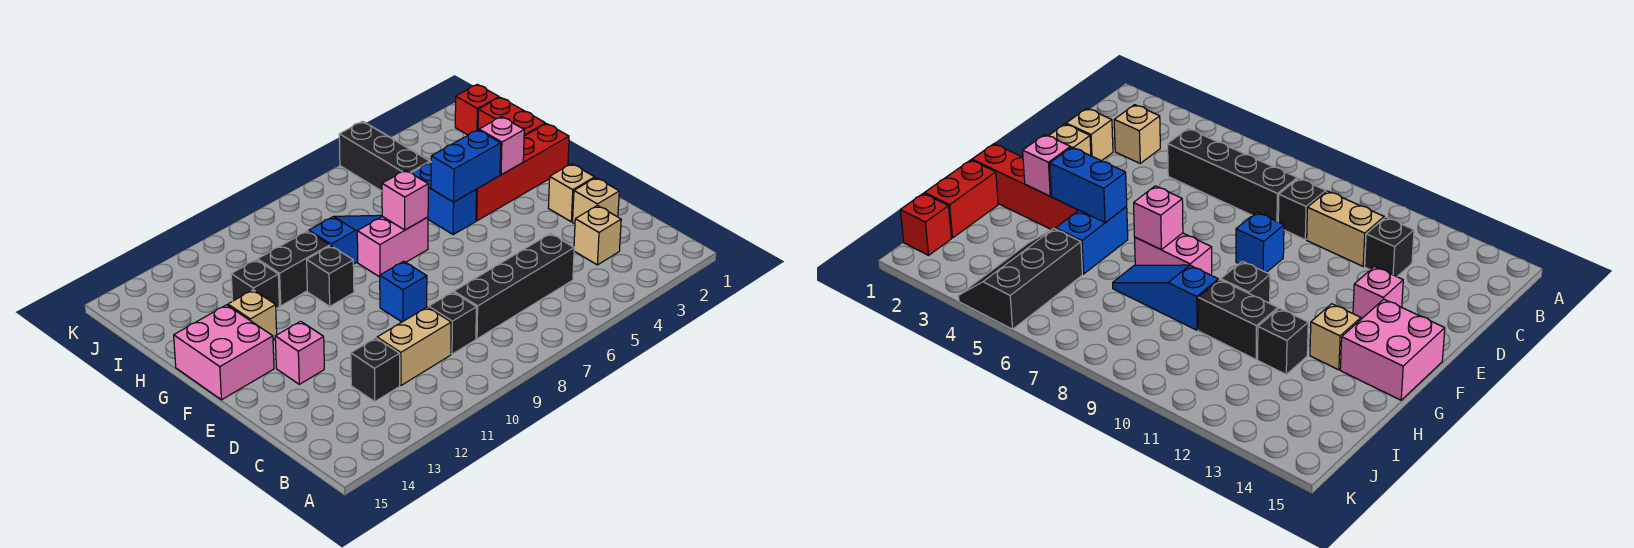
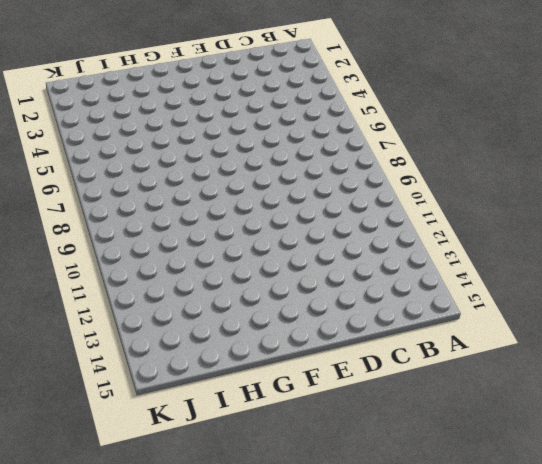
none -> tan brick C3 level 1
none -> black brick C5:C8 level 1
none -> black brick C9 level 1

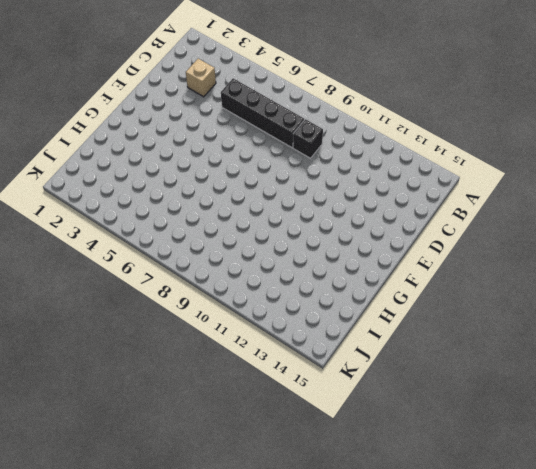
none -> tan brick C10:C11 level 1
none -> black brick C12 level 1
none -> tan brick D2 level 1

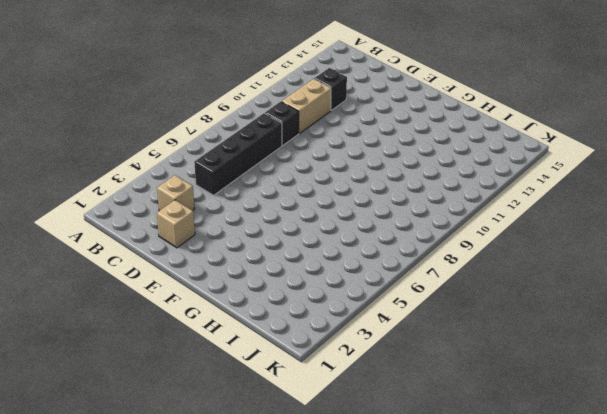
none -> tan brick E2 level 1
none -> blue brick E9 level 1
none -> pink brick E13 level 1

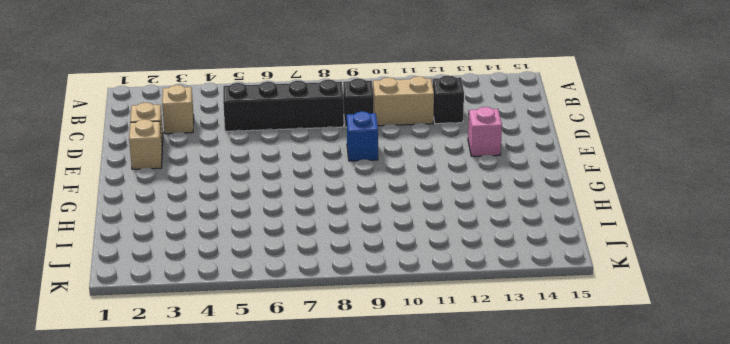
none -> pink brick F14:G15 level 1
none -> red brick G1:G4 level 1
none -> blue brick G5:H5 level 1

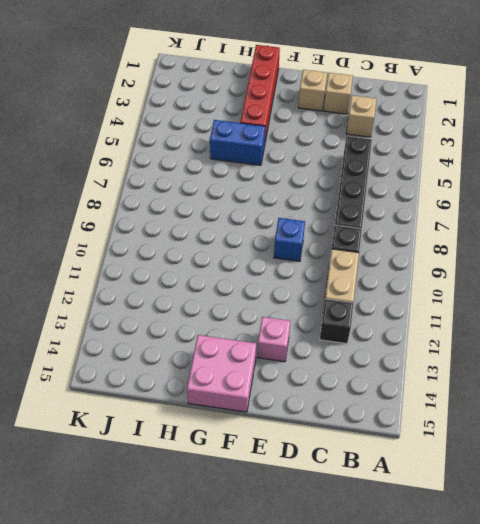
none -> pink brick G7:G8 level 1
none -> black brick G10 level 1
none -> tan brick G13 level 1

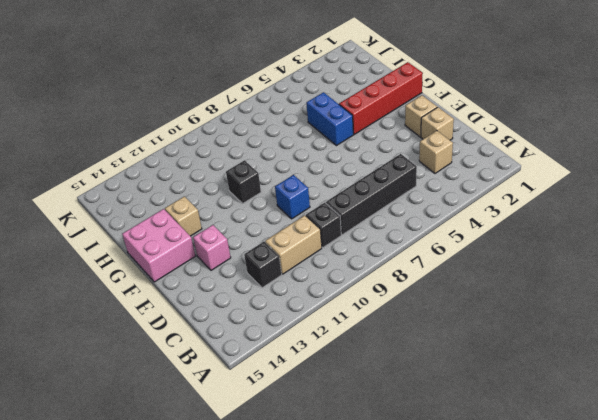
none -> pink brick G7:G8 level 1
none -> red brick H1:I1 level 1
none -> blue slope H7:H9 level 1 top 9

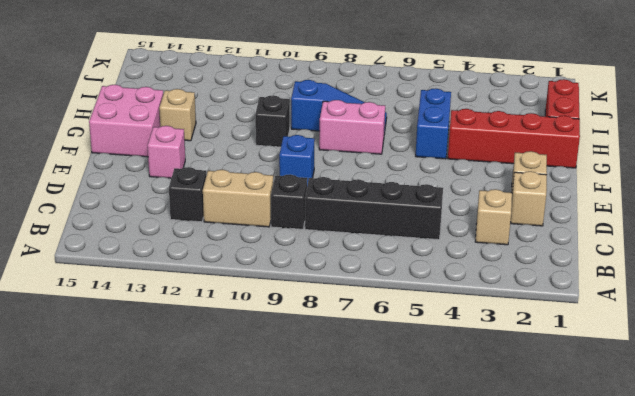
none -> black brick H10:H11 level 1
none -> black brick H12 level 1
none -> black slope I4:K5 level 1 top 5

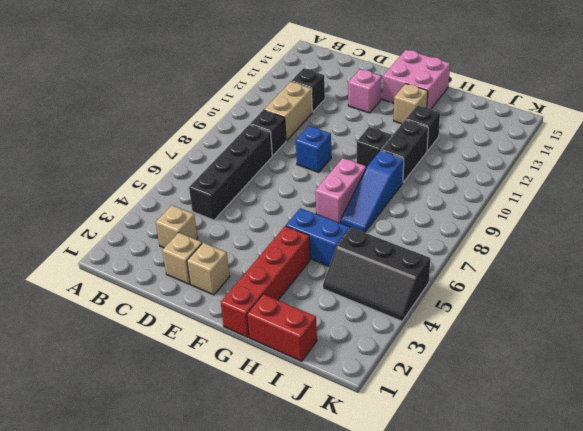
none -> red brick J1 level 1
none -> pink brick G3 level 2
none -> blue brick G4:G5 level 2

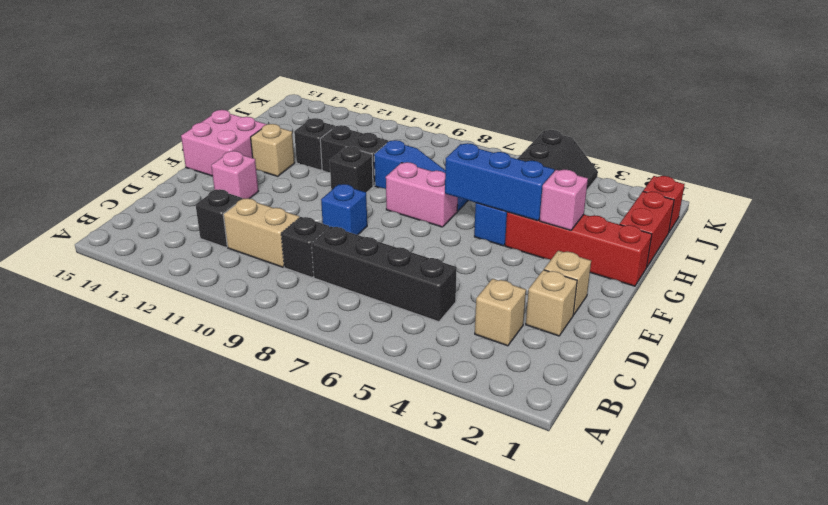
blue brick G4:G6 level 2 -> blue brick G4:G5 level 2
none -> pink brick G7 level 2

